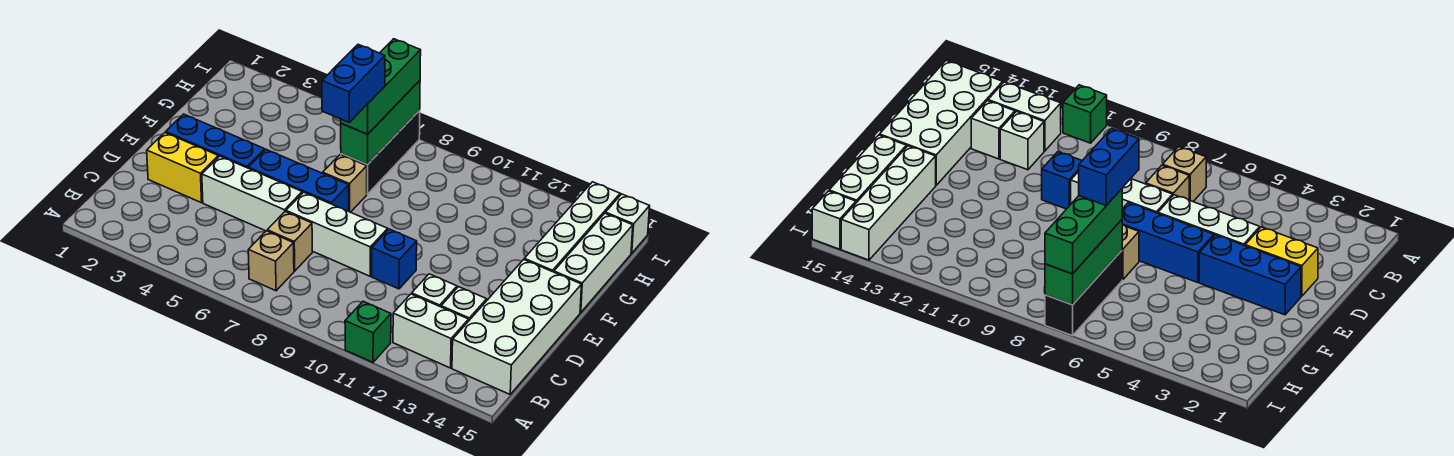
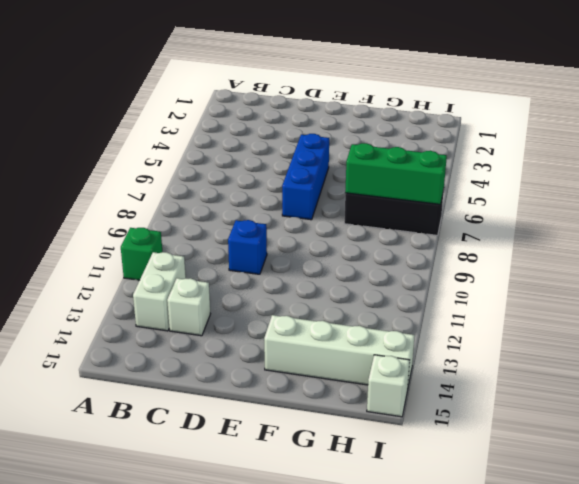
none -> tan brick B7 level 1
none -> white brick B14:E15 level 1
none -> tan brick C7 level 1

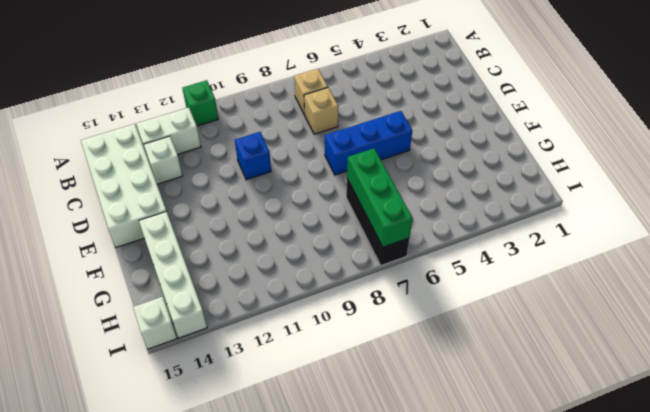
none -> white brick C12 level 1
none -> yellow brick D2:D3 level 1
none -> white brick D4:D6 level 1

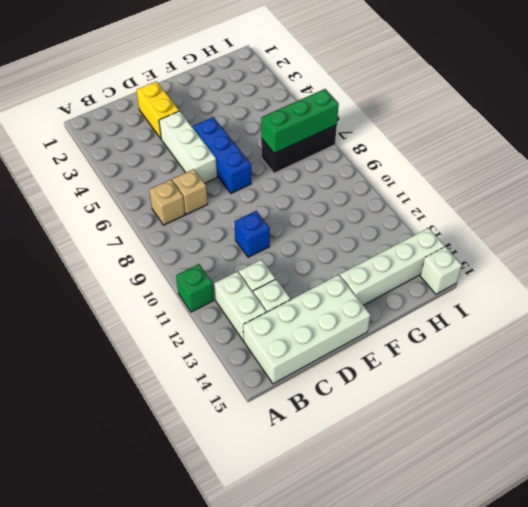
none -> white brick D7:D9 level 1
none -> blue brick E2:E4 level 1
none -> tan brick F7 level 1

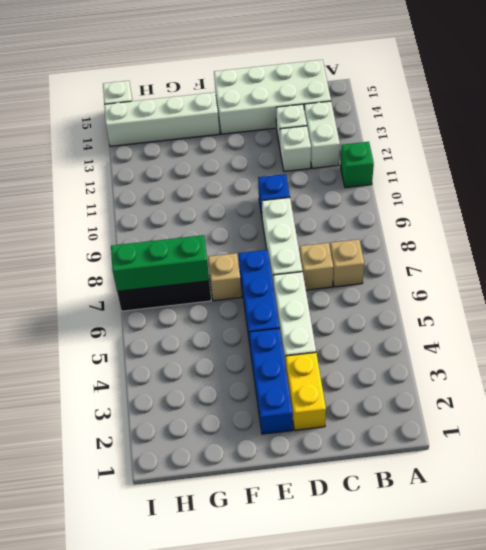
none -> white brick F15:H15 level 1
none -> green brick G7:I7 level 3
none -> blue brick F7:G7 level 4

